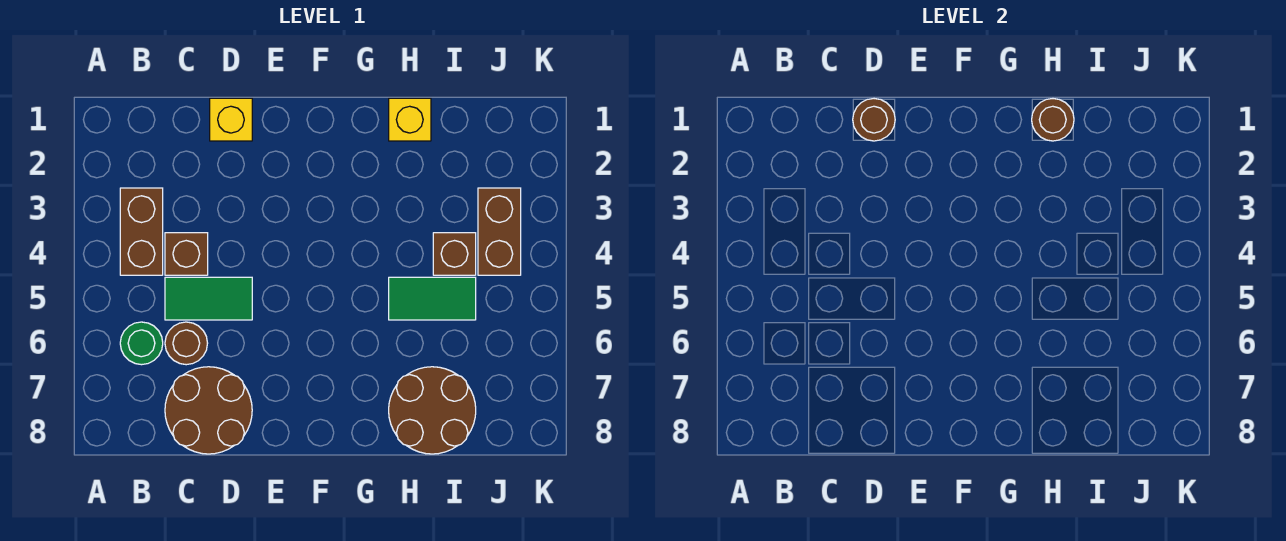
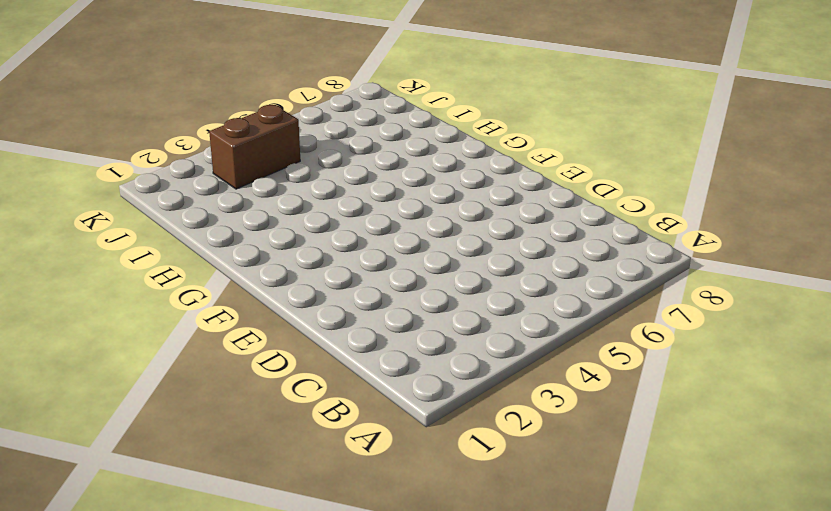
none -> brown brick B3:B4 level 1
none -> green round brick B6 level 1
none -> brown brick C4 level 1

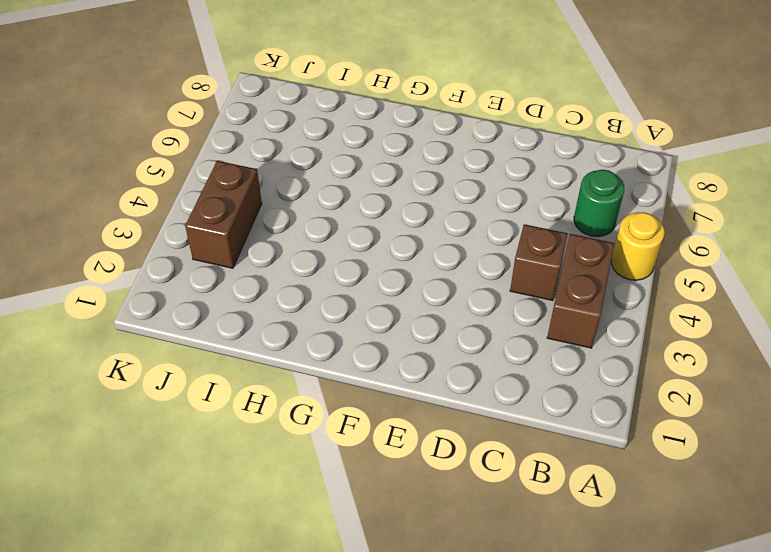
yellow round brick A5 level 1 -> none
none -> green tile C5:D5 level 1
none -> brown round brick C6 level 1
none -> brown round brick C7:D8 level 1

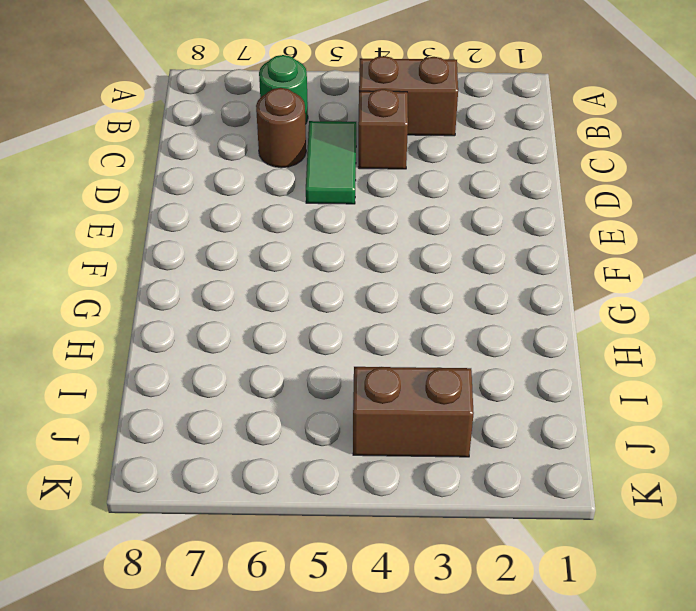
none -> brown round brick C7:D8 level 1
none -> yellow brick D1 level 1
none -> yellow brick H1 level 1

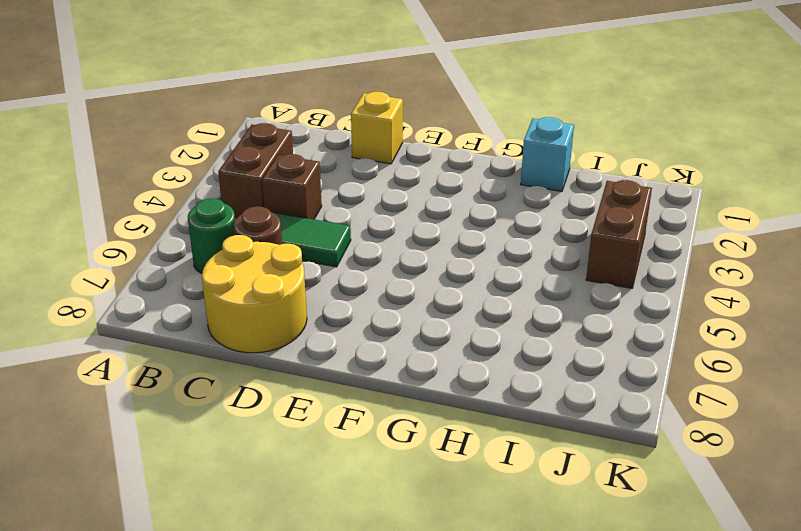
yellow round brick C7:D8 level 1 -> brown round brick C7:D8 level 1
cyan brick H1 level 1 -> yellow brick H1 level 1
none -> green tile H5:I5 level 1
none -> brown round brick H7:I8 level 1
none -> brown brick I4 level 1

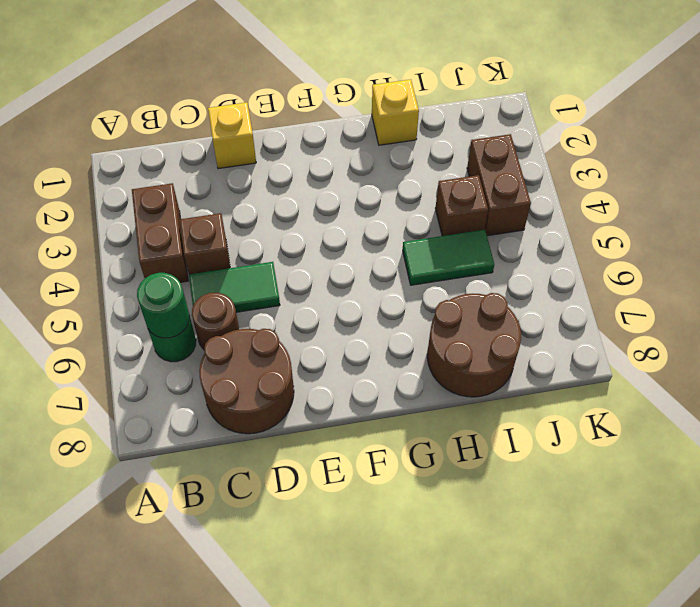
green round brick B6 level 2 -> none
none -> brown round brick D1 level 2
none -> brown round brick H1 level 2

